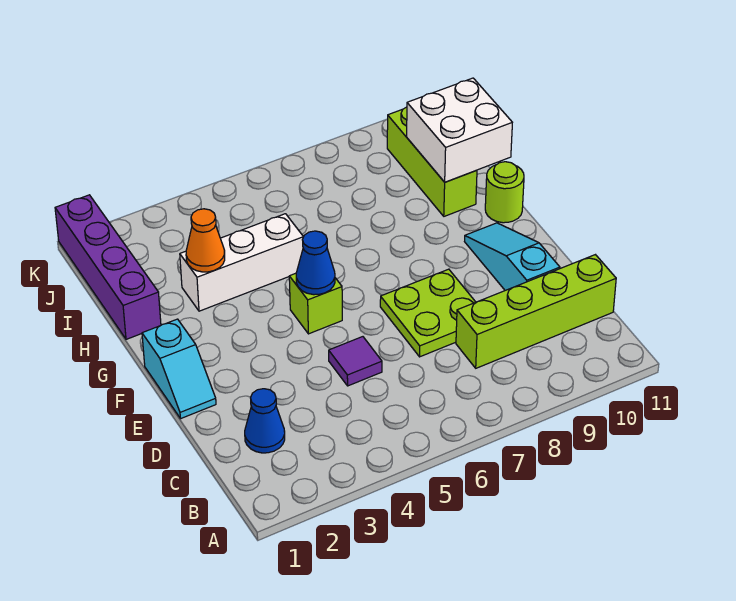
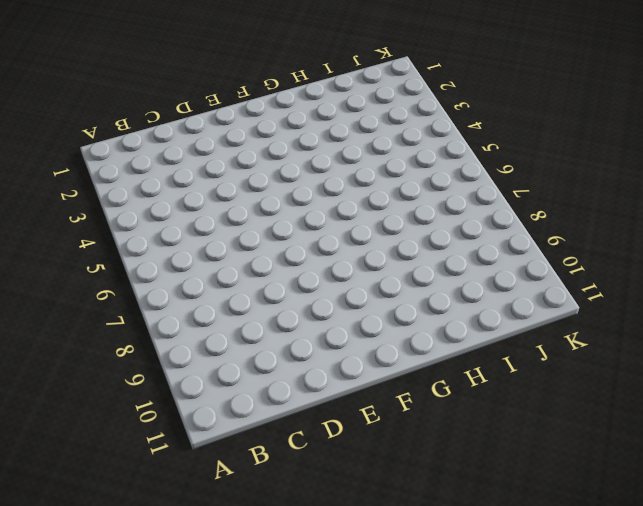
none -> blue cone C2 level 1
none -> lime brick C8:C11 level 1
none -> purple tile D5 level 1

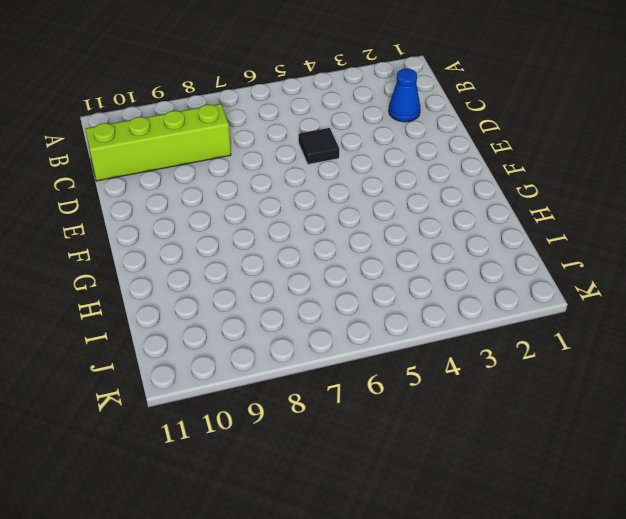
black tile D5 level 1 -> purple tile D5 level 1
none -> lime plate D7:E8 level 1
none -> cyan slope D10:F10 level 1 top D
none -> cyan slope E1:F1 level 1 top F

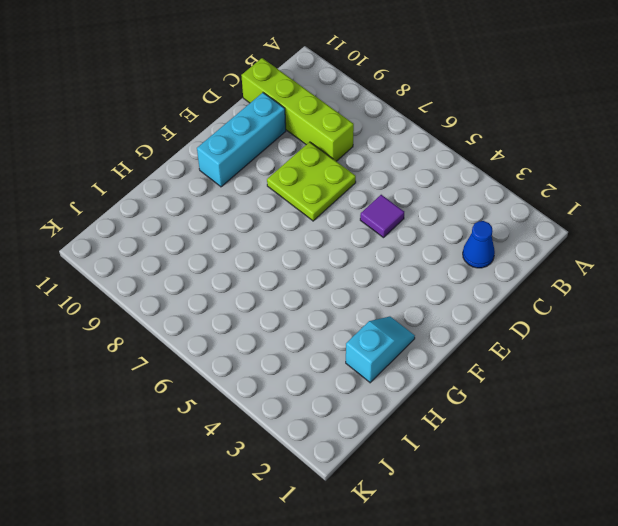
cyan brick D10:F10 level 1 -> cyan slope D10:F10 level 1 top D
cyan slope G2:H2 level 1 top H -> cyan slope E1:F1 level 1 top F
none -> lime brick F5 level 1
none -> lime round brick G11 level 1
none -> purple brick H1:K1 level 1

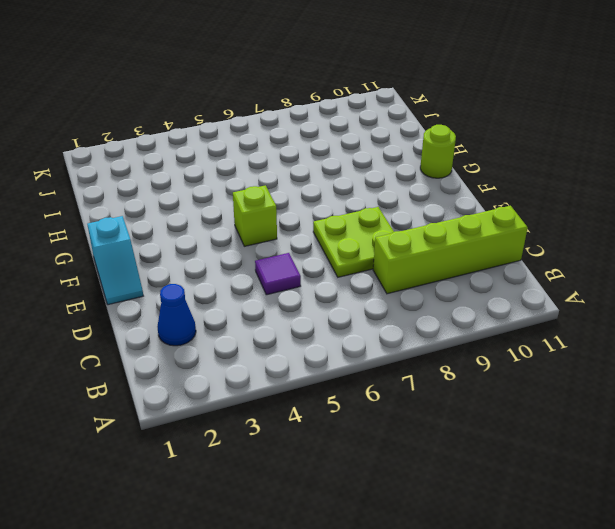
none -> cyan slope D10:F10 level 1 top D
none -> purple brick H1:K1 level 1
none -> white brick H3:H5 level 1

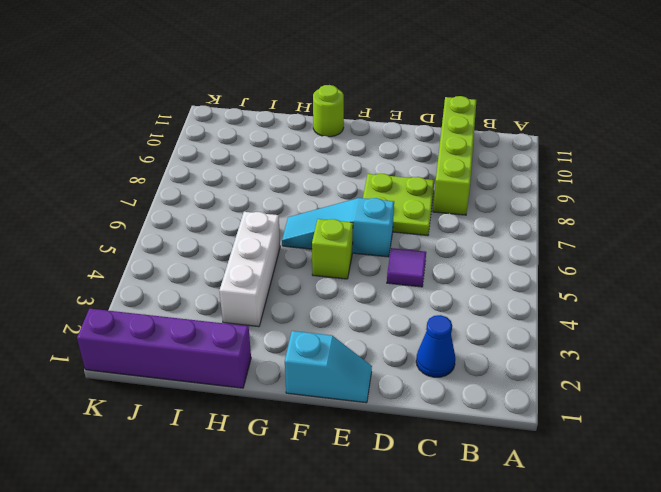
cyan slope E6:G6 level 1 top E -> cyan slope D10:F10 level 1 top D
none -> lime brick H10:J10 level 1
none -> blue cone F5 level 2
none -> orange cone H3 level 2

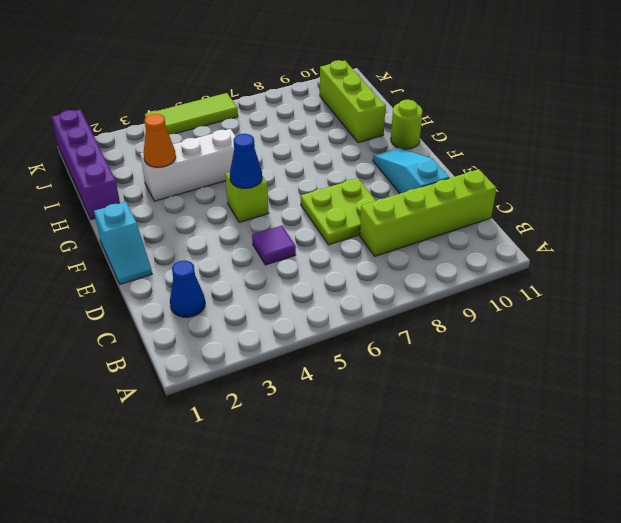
lime tile K4:K6 level 1 -> none
none -> white brick H10:I11 level 2

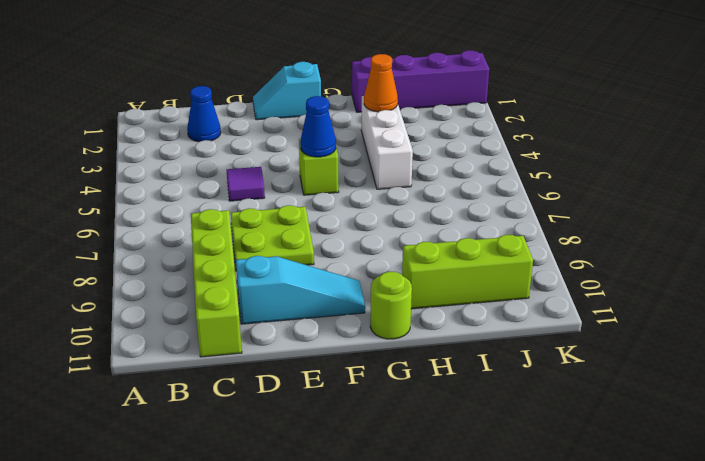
none -> white brick H10:I11 level 2

